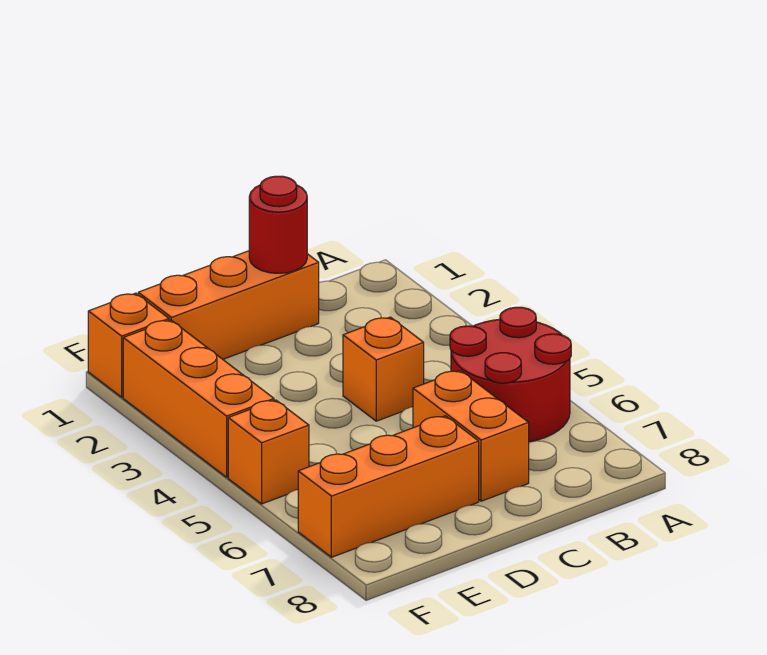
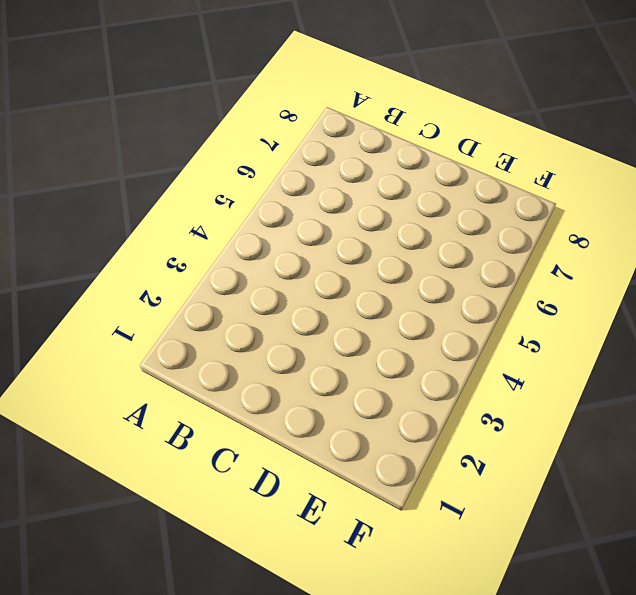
none -> red round brick A5:B6 level 1
none -> orange brick C1:E1 level 1

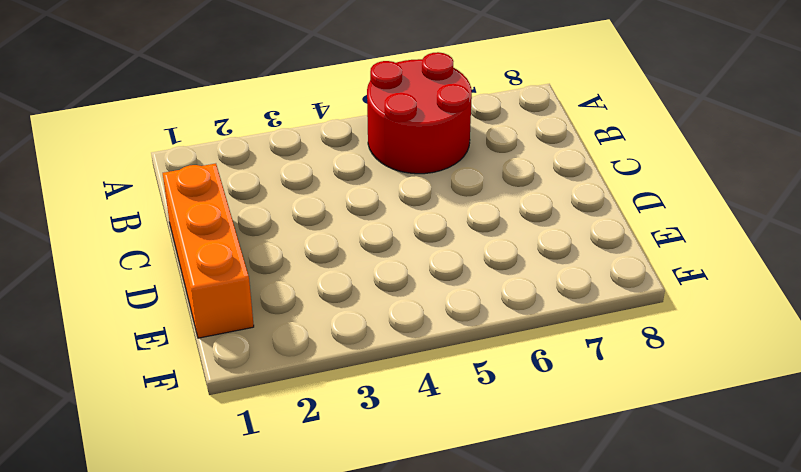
none -> orange brick C4 level 1
none -> orange brick C6:C7 level 1

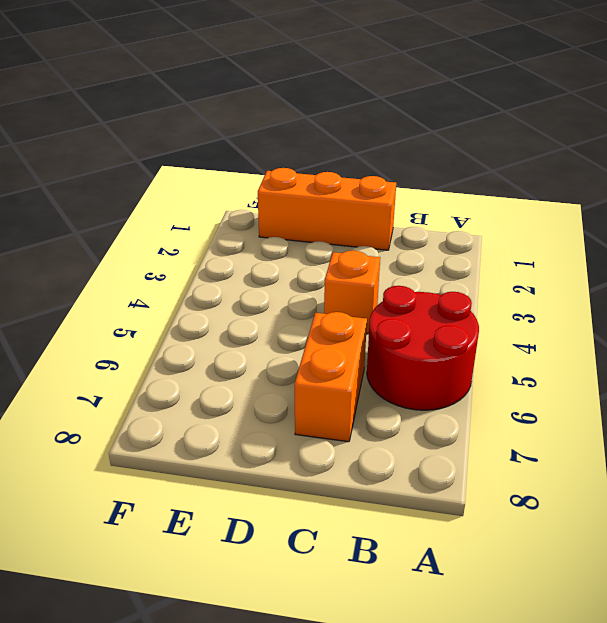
none -> orange brick D7:F7 level 1
none -> orange brick F1 level 1

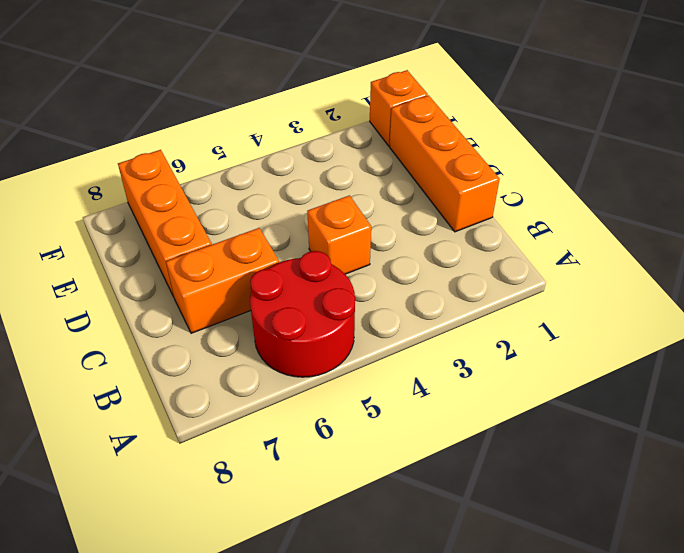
none -> orange brick F2:F4 level 1
none -> orange brick F5 level 1

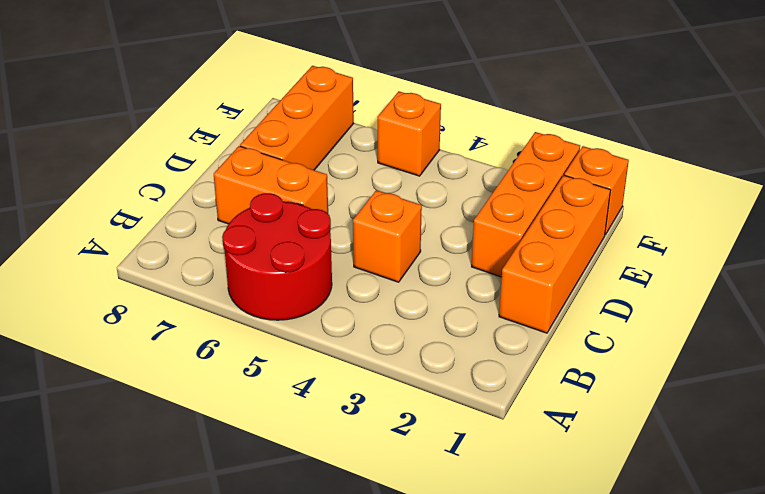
orange brick D2:F2 level 1 -> orange brick F2:F4 level 1
none -> red round brick C1 level 2

